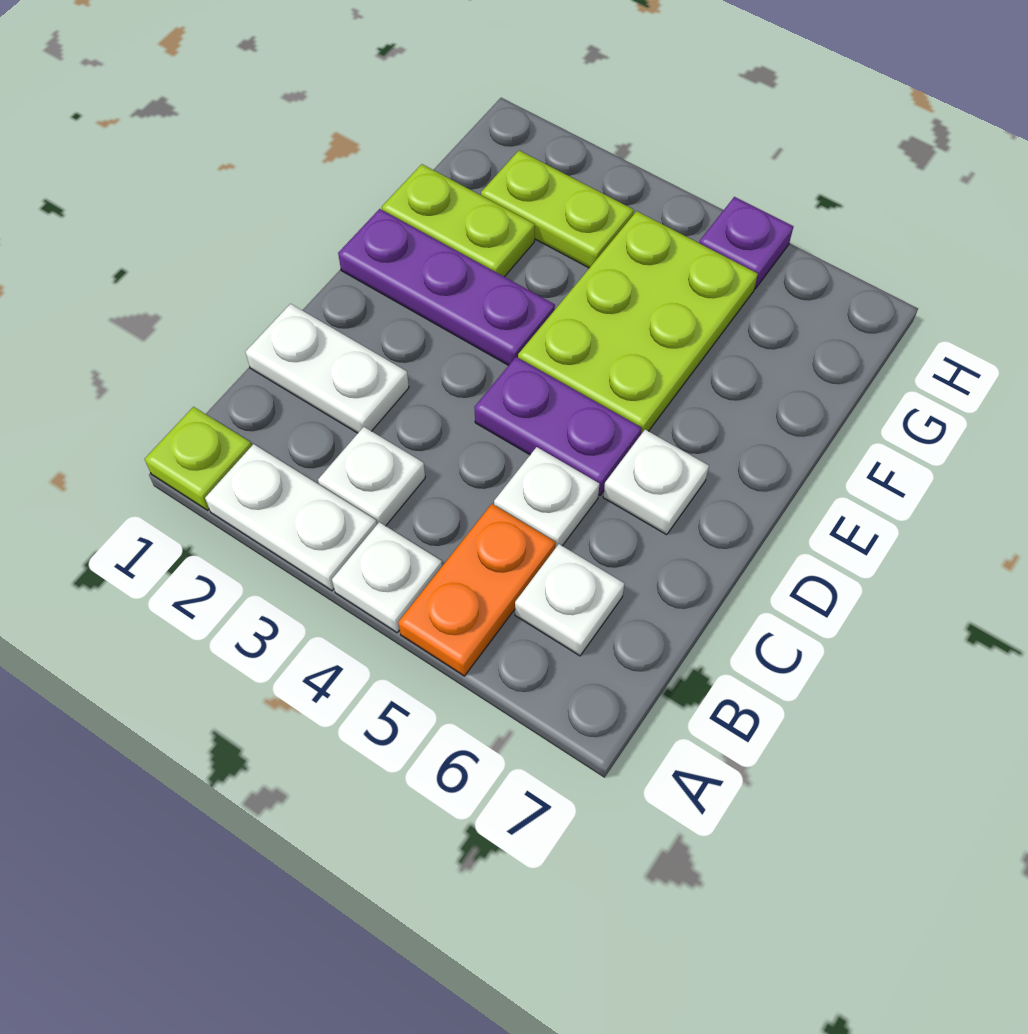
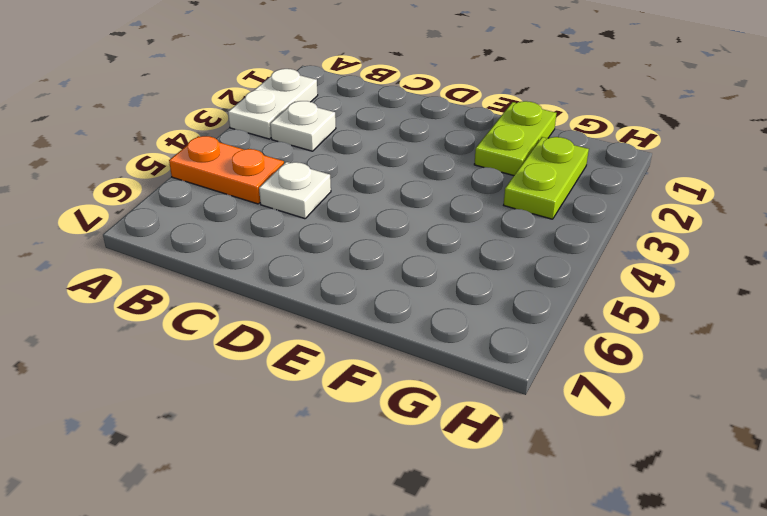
none -> lime plate A1 level 1
none -> white plate A4 level 1
none -> white plate B6 level 1

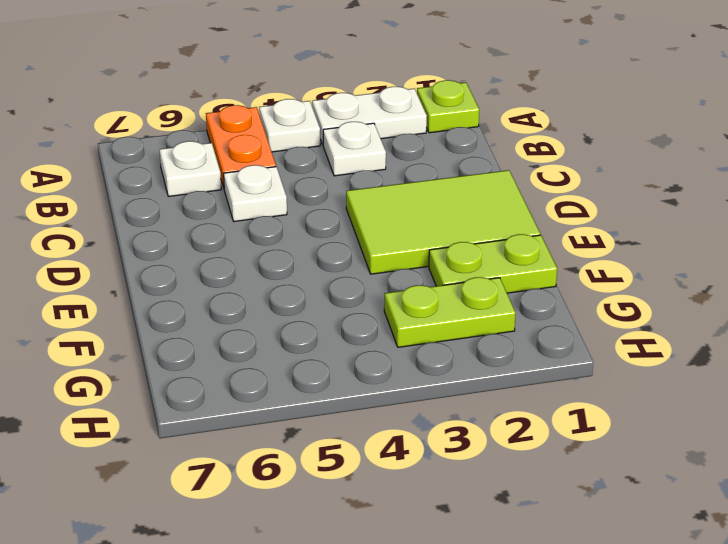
lime tile D1:E3 level 1 -> purple plate E1:E3 level 1
none -> white plate C1:C2 level 1
none -> purple plate D4:D5 level 1
none -> white plate D6 level 1

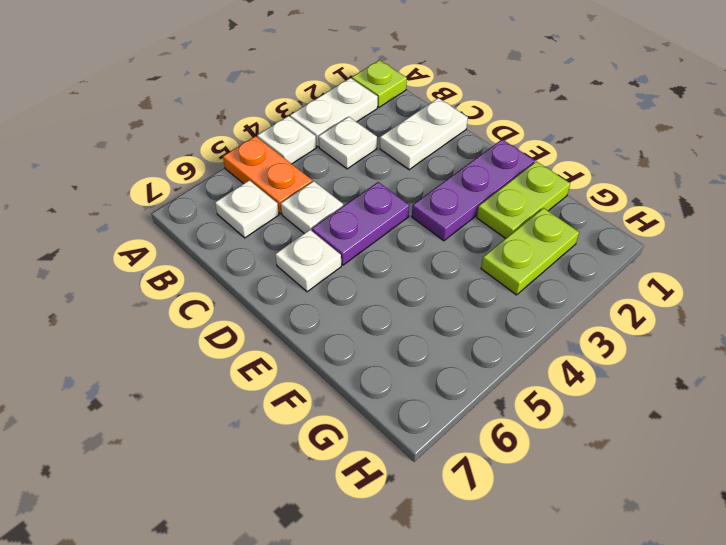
none -> lime plate E4:G5 level 1
none -> purple plate H5 level 1

